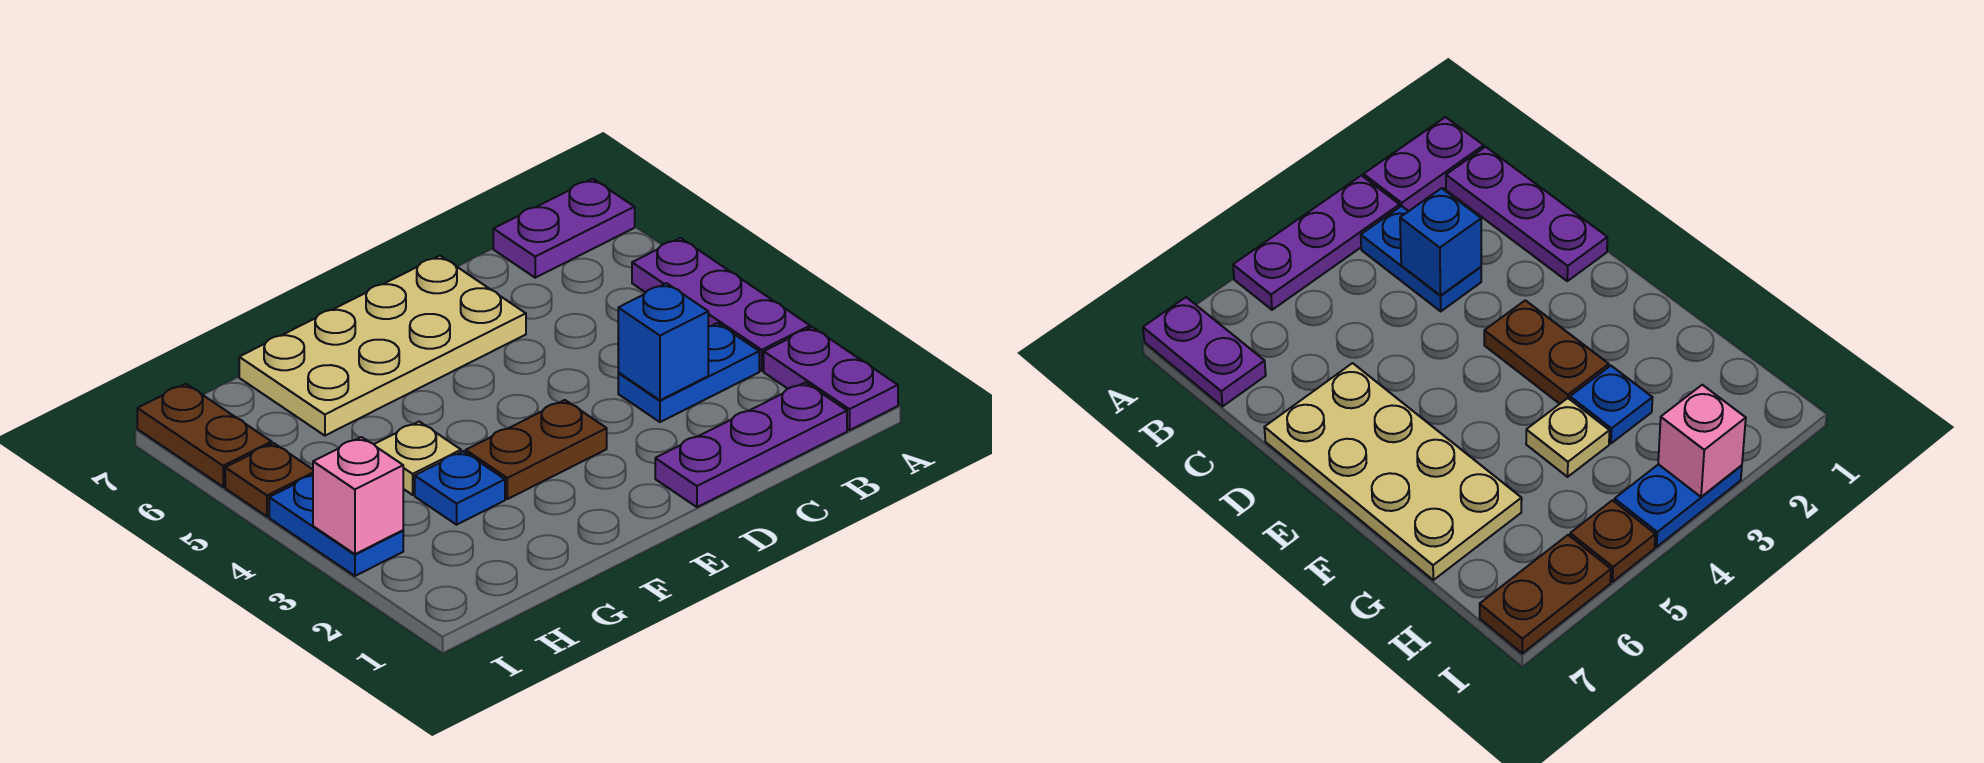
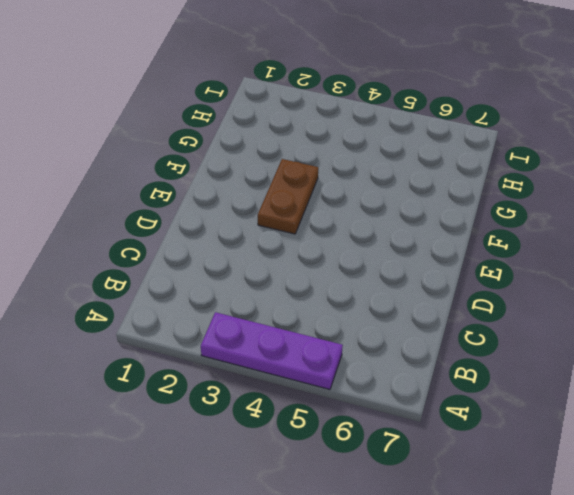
none -> purple plate A1:A2 level 1
none -> purple plate A7:B7 level 1
none -> purple plate B1:D1 level 1

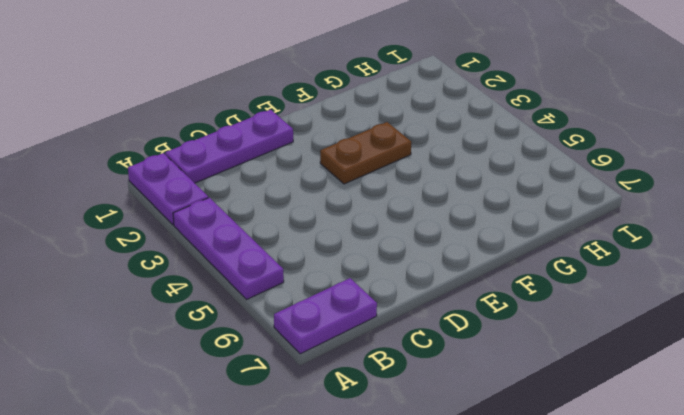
none -> blue plate B3:C3 level 1
none -> tan plate D6:G7 level 1
none -> blue plate G3 level 1

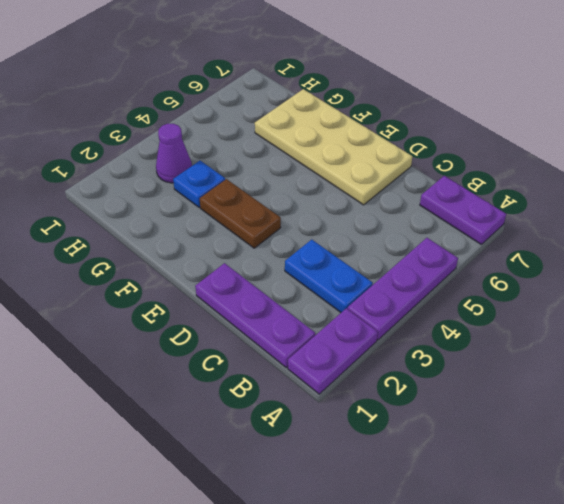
purple cone H3 level 1 -> none
none -> tan plate G4 level 1
none -> blue plate I3:I4 level 1
none -> brown plate I5 level 1

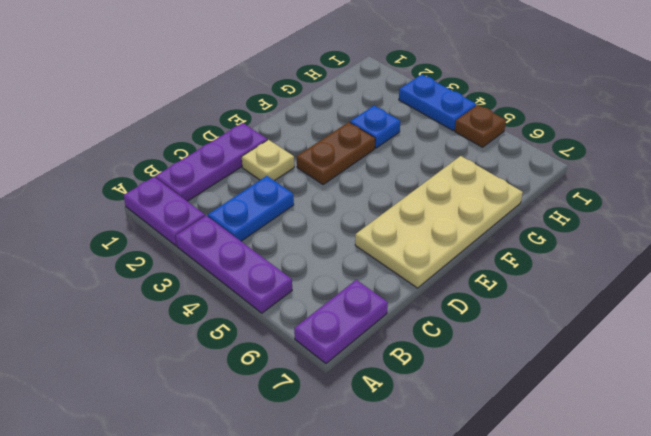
tan plate D2 level 1 -> tan plate G4 level 1
none -> brown plate I6:I7 level 1
none -> blue brick C3 level 2
none -> pink brick I3 level 2

